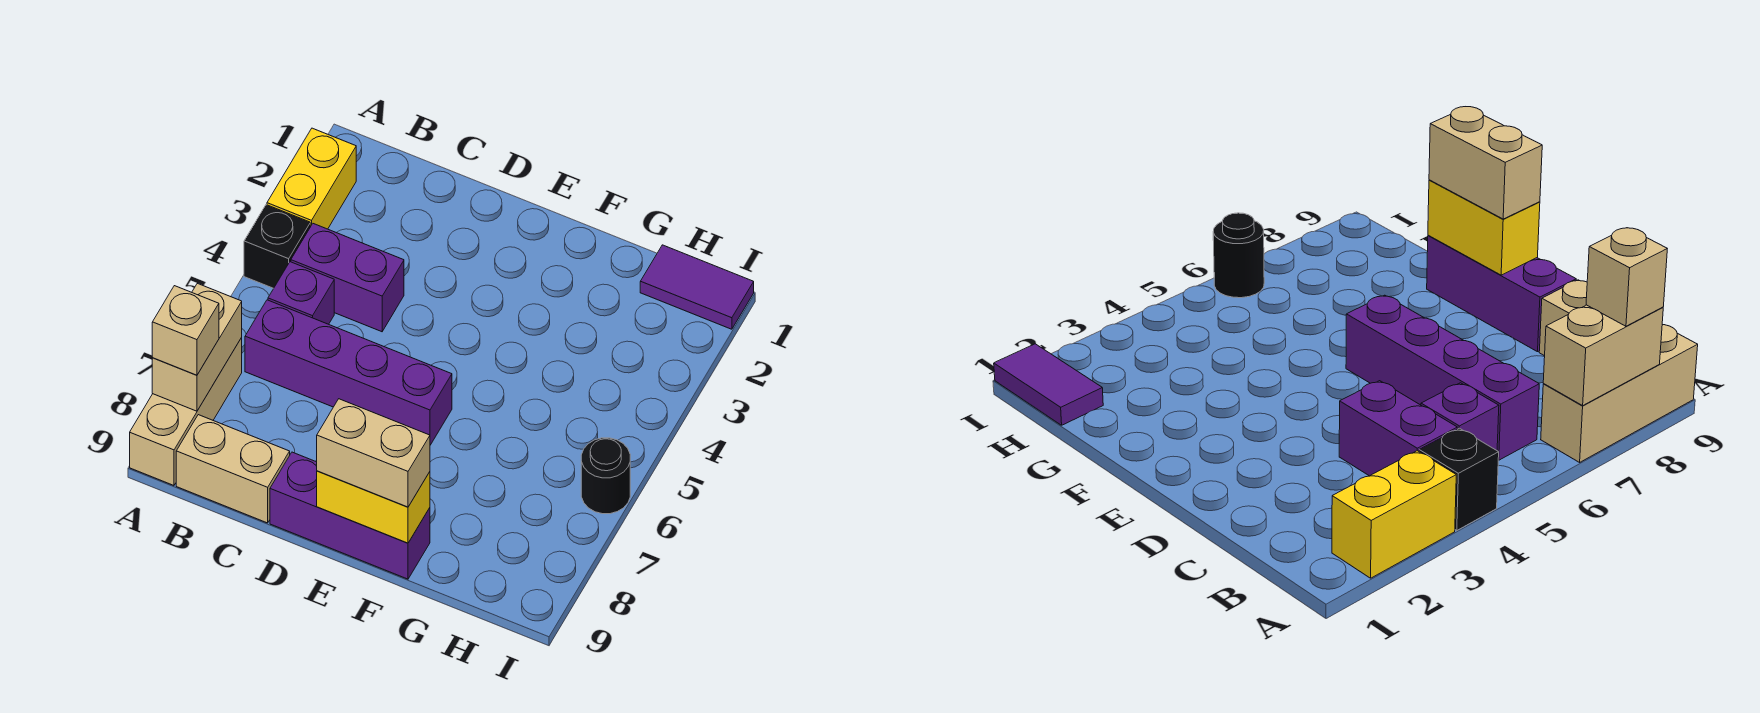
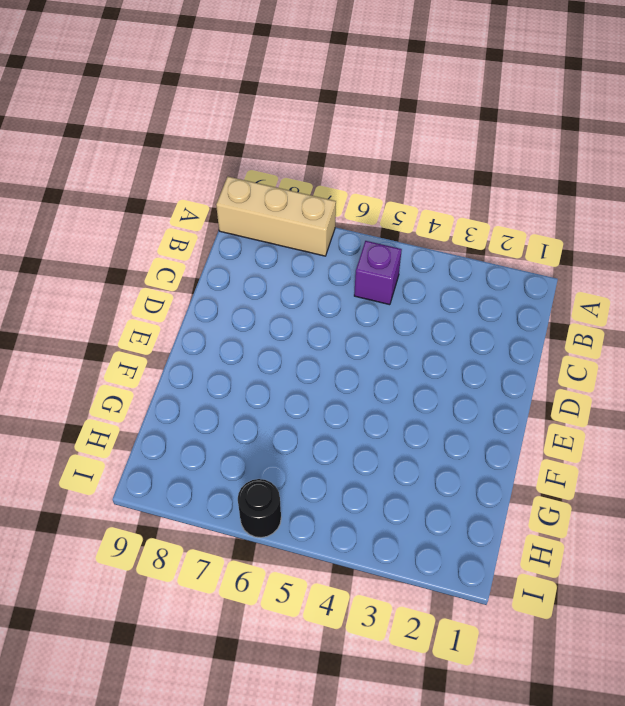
none -> yellow brick A2:A3 level 1
none -> black brick A4 level 1
none -> purple brick B4:C4 level 1

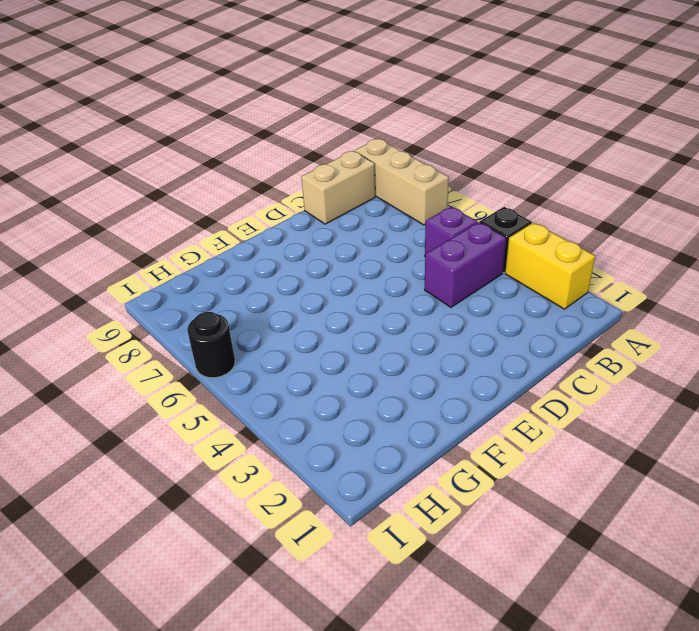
none -> purple brick B6:E6 level 1
none -> purple brick D9:F9 level 1
none -> purple tile H1:I1 level 1

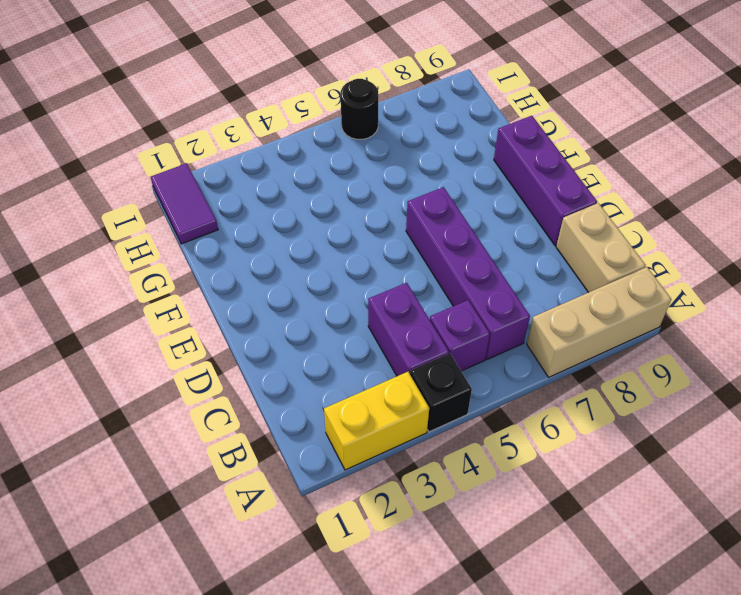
none -> tan brick A7:A8 level 2
none -> yellow brick E9:F9 level 2
none -> tan brick A8 level 3

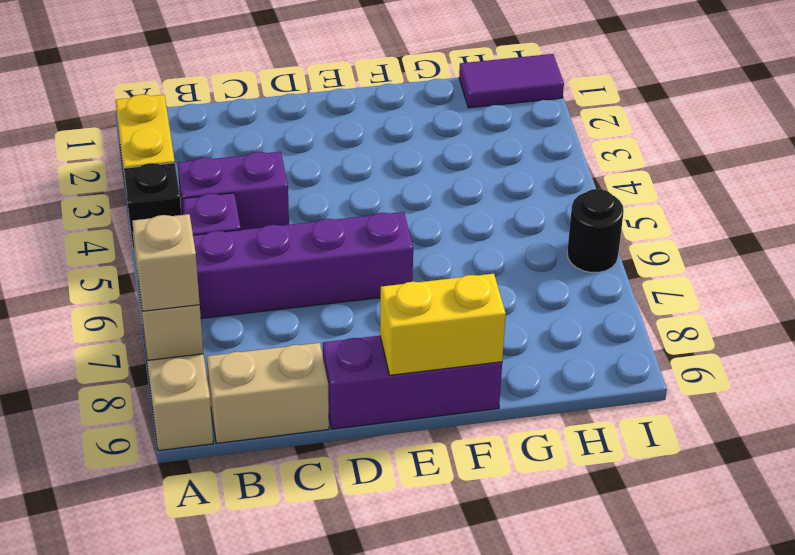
none -> tan brick E9:F9 level 3

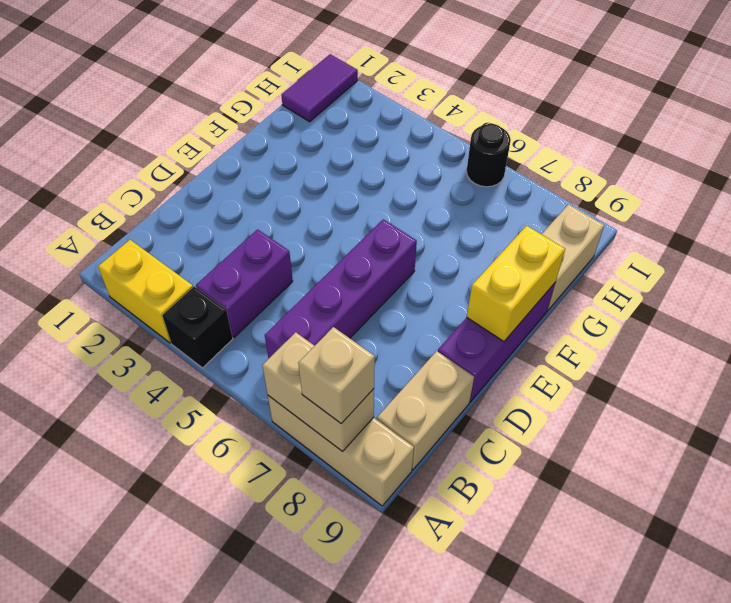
tan brick G9:H9 level 1 -> tan brick E9:F9 level 3
none -> purple brick B5 level 1

